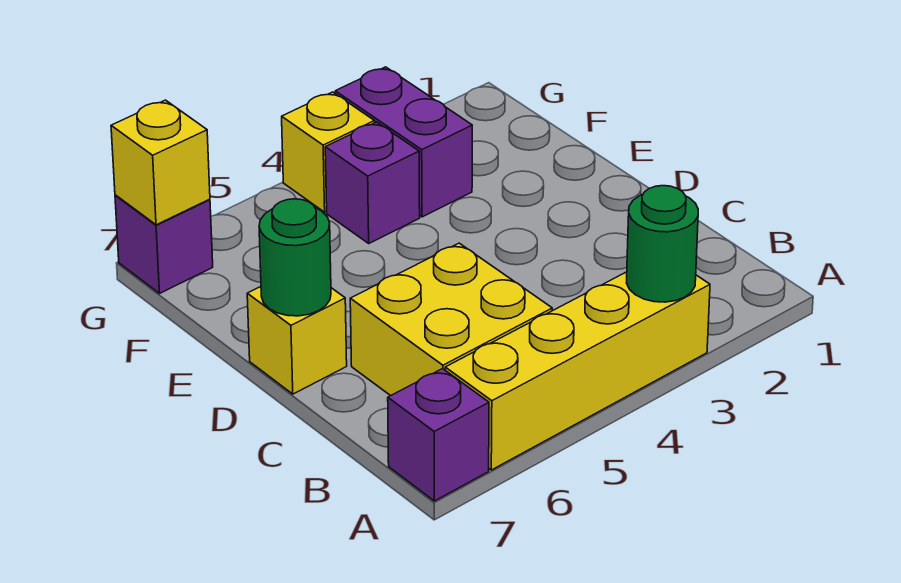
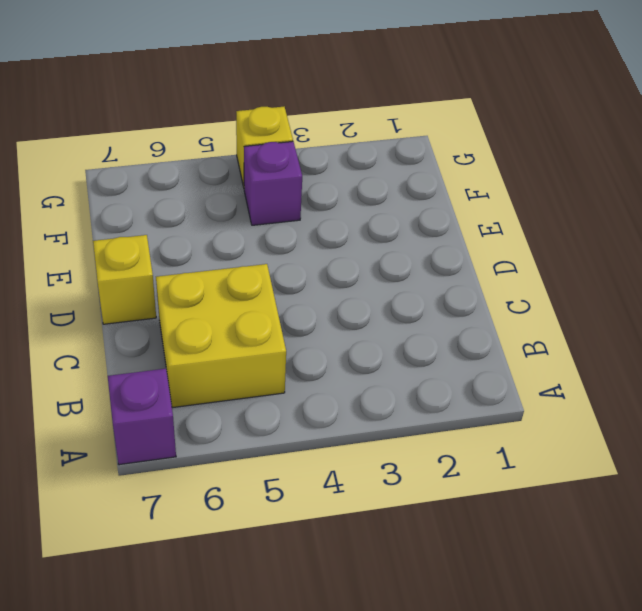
none -> yellow brick A3:A6 level 1
none -> purple brick F3:G3 level 1

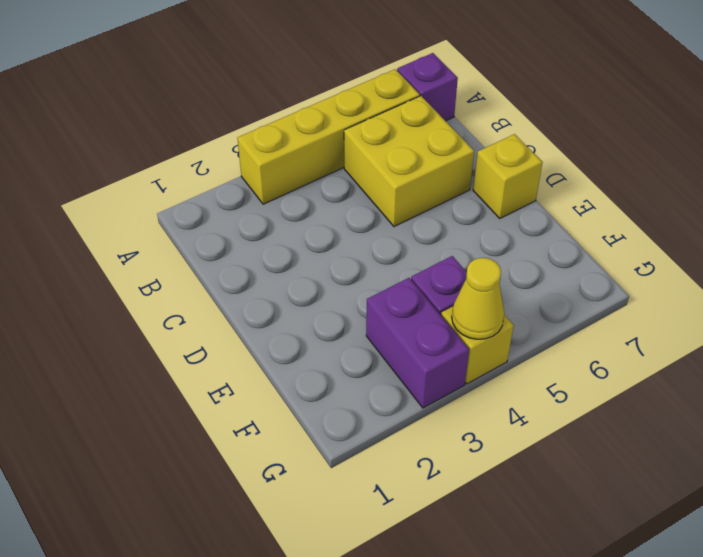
yellow cone G4 level 2 -> none
none -> purple brick G7 level 1
none -> green round brick A3 level 2

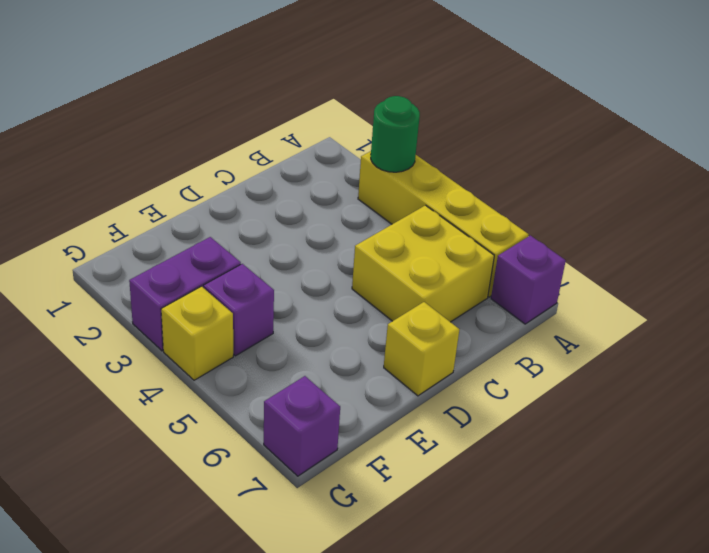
none -> green round brick D7 level 2
none -> yellow brick G7 level 2

